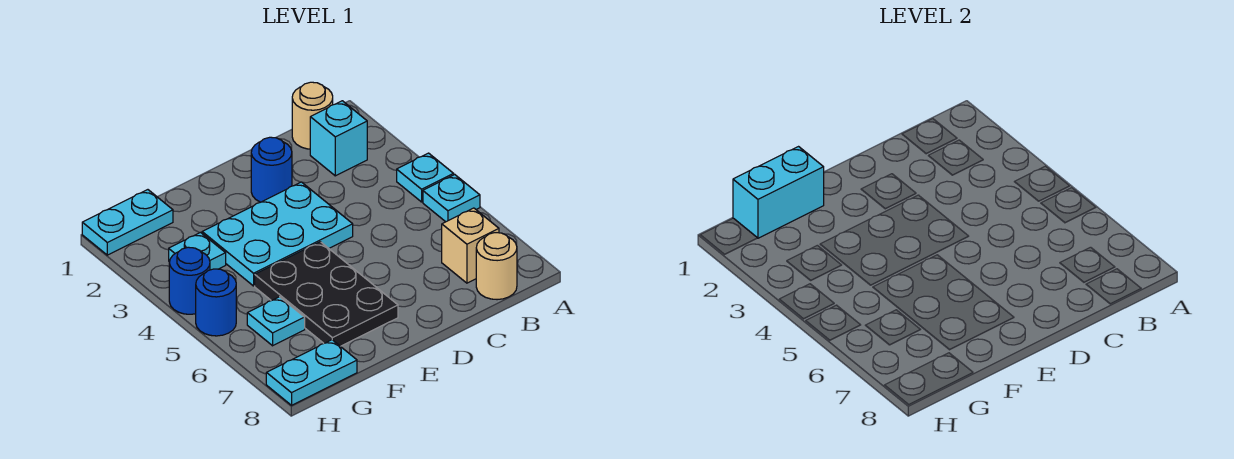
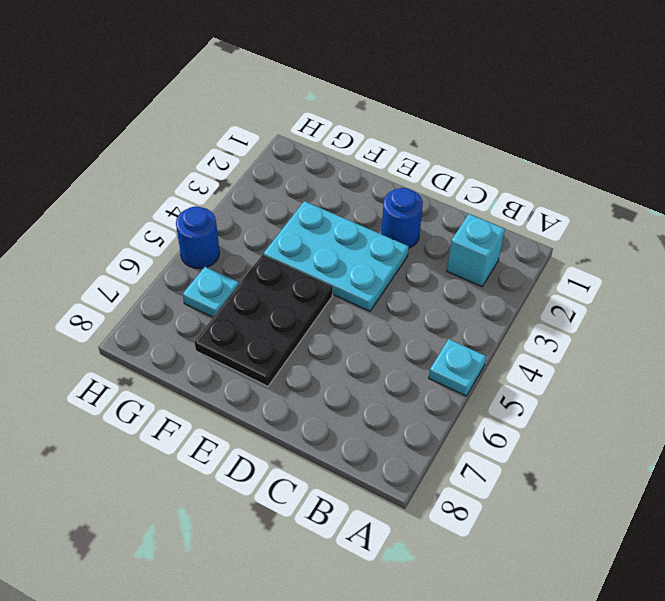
none -> cyan plate A4 level 1
none -> tan round brick B1 level 1
none -> tan brick B7 level 1

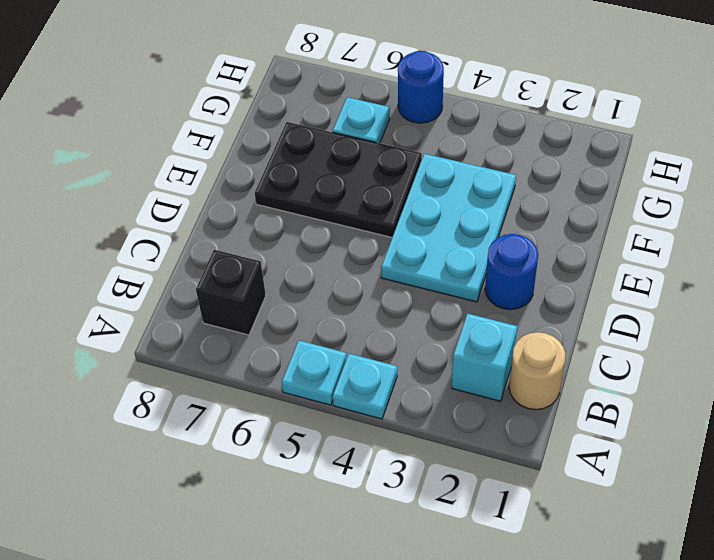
black brick B7 level 1 -> tan brick B7 level 1
none -> tan round brick B8 level 1
none -> cyan plate G1:H1 level 1
none -> cyan plate G3 level 1

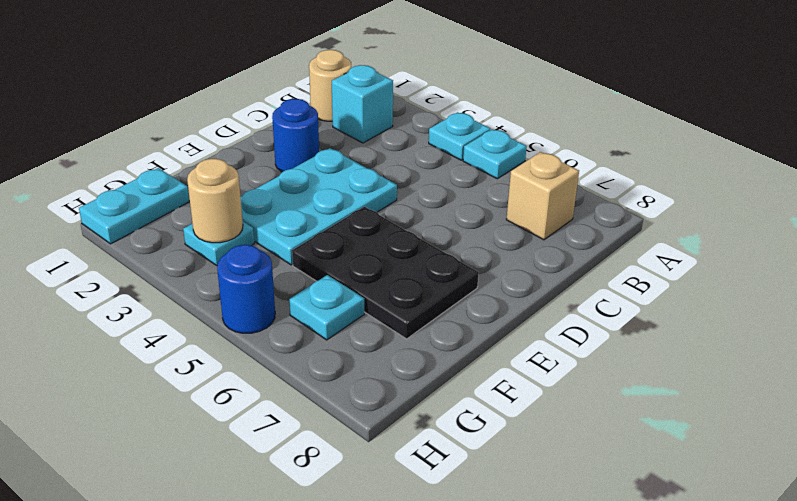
tan round brick G3 level 2 -> tan round brick B8 level 1
none -> cyan plate G8:H8 level 1
none -> blue round brick H4 level 1
none -> cyan brick F1:G1 level 2

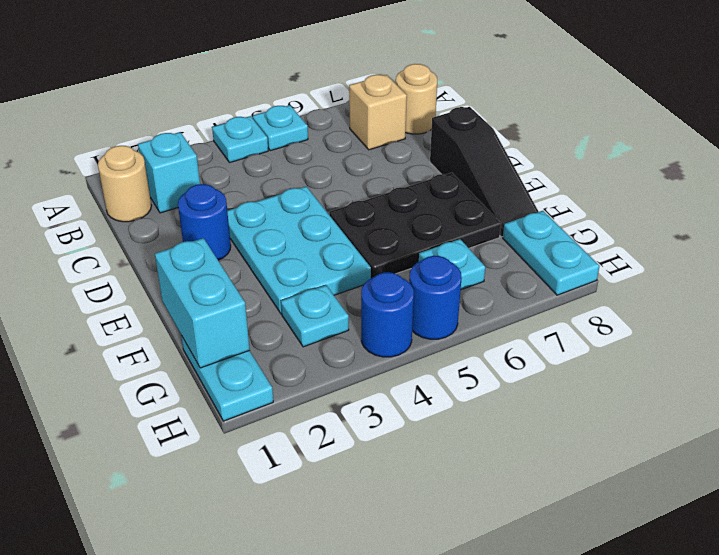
black slope D8:F8 level 1 top D -> none

